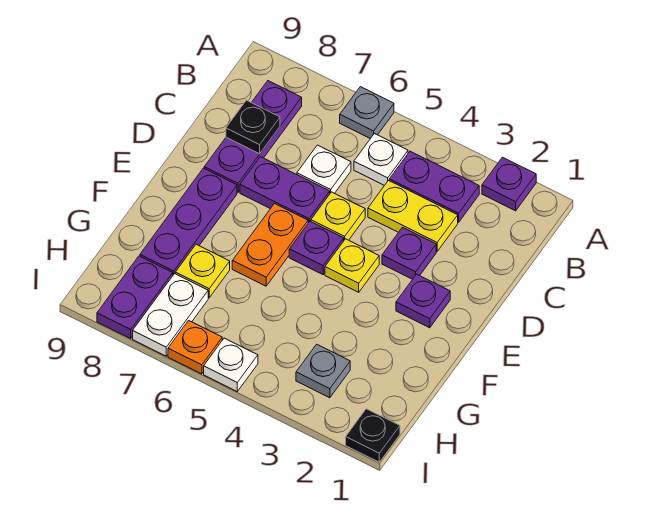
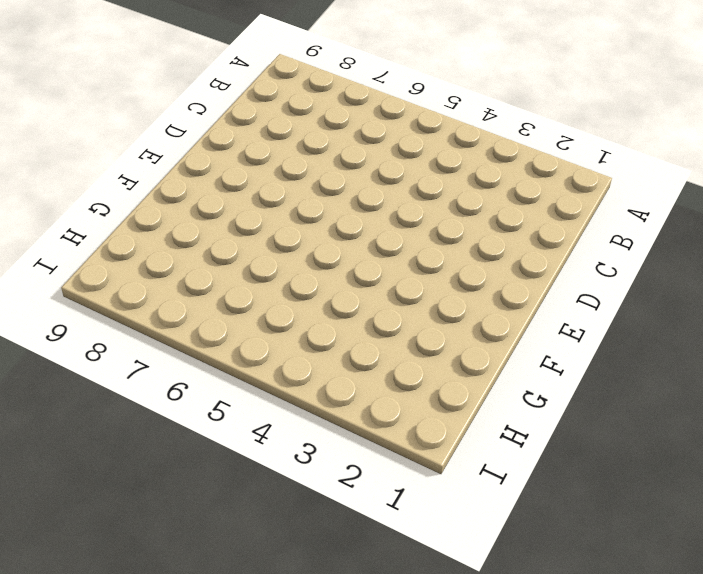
none -> purple plate A2 level 1
none -> grey plate A6 level 1
none -> purple plate B3:B4 level 1

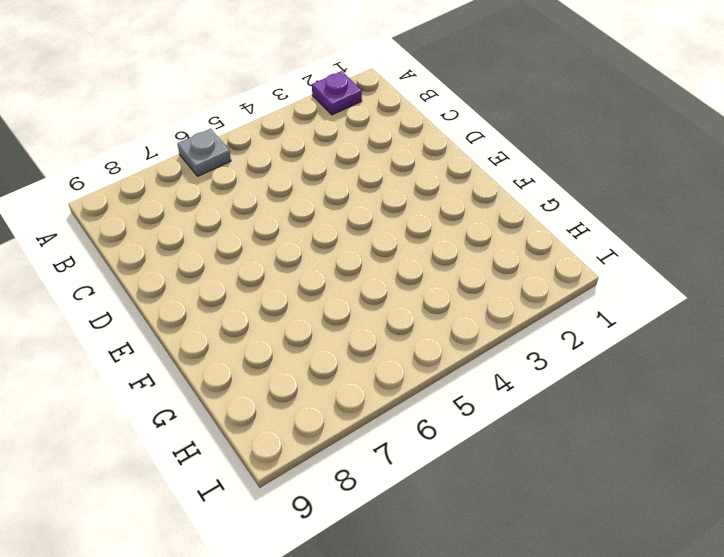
none -> purple plate B3:B4 level 1
none -> white plate B5 level 1
none -> purple plate B8:D8 level 1

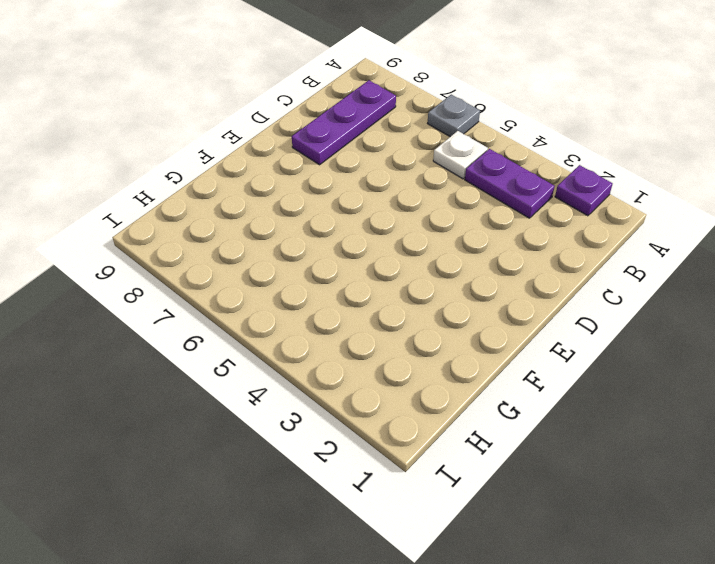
none -> yellow plate C3:C4 level 1
none -> white plate C6 level 1
none -> purple plate D3 level 1

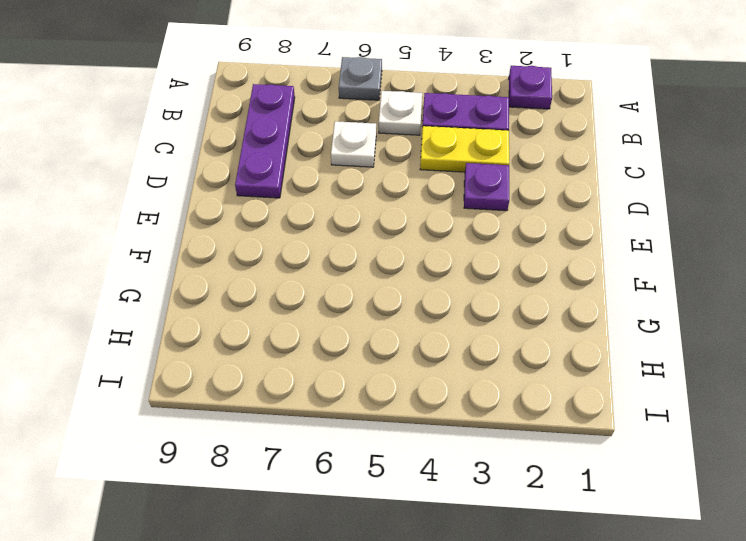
none -> yellow plate D5 level 1
none -> purple plate D6:D7 level 1
none -> purple plate E2 level 1

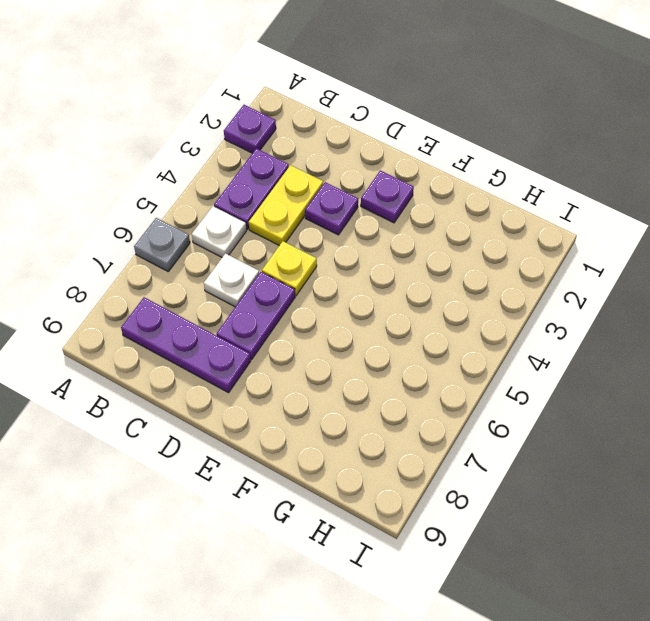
none -> yellow plate E4 level 1
none -> purple plate E5 level 1
none -> orange plate E6:F6 level 1

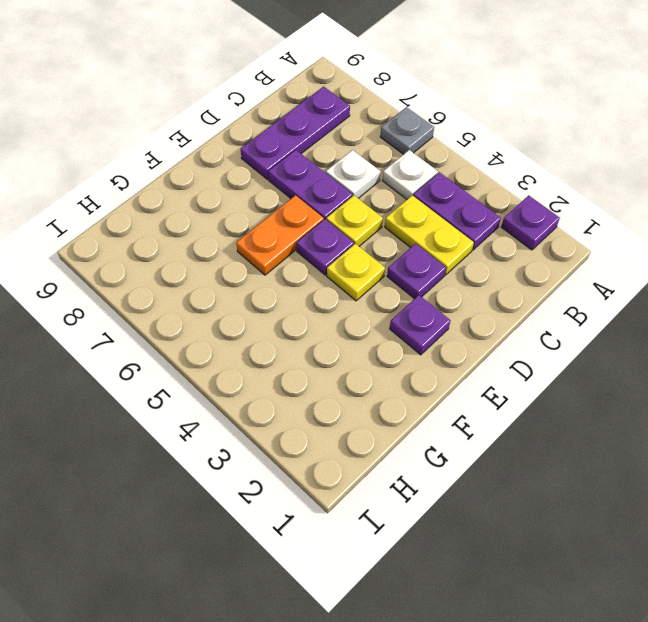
none -> purple plate E8:G8 level 1
none -> yellow plate G7 level 1
none -> grey plate H3 level 1

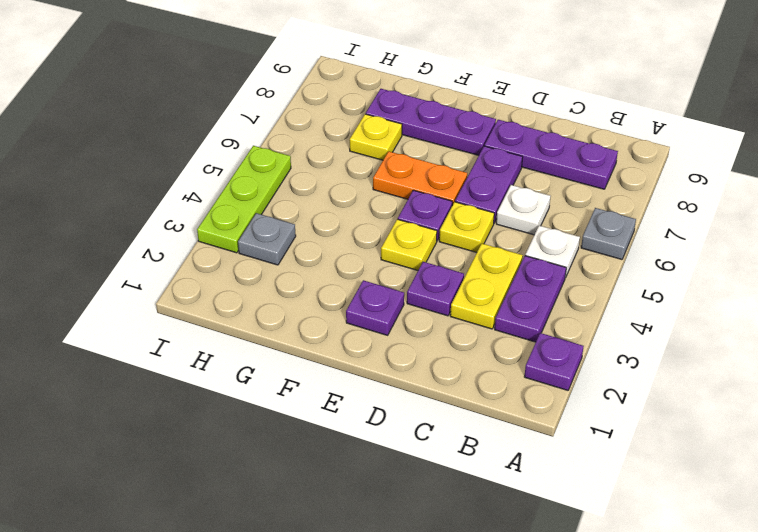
lime plate I3:I5 level 1 -> white plate I5 level 1
none -> white plate H7:I7 level 1
none -> purple plate H8:I8 level 1
none -> black plate I1 level 1

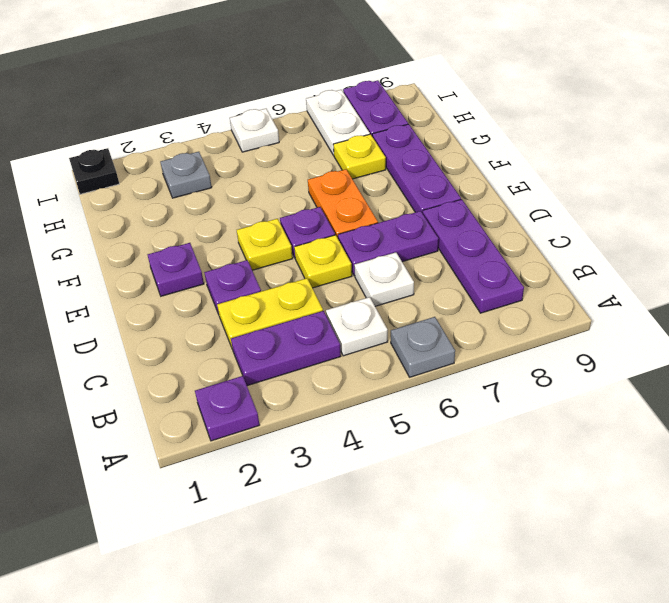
none -> orange plate I6 level 1
none -> black plate C8 level 2

